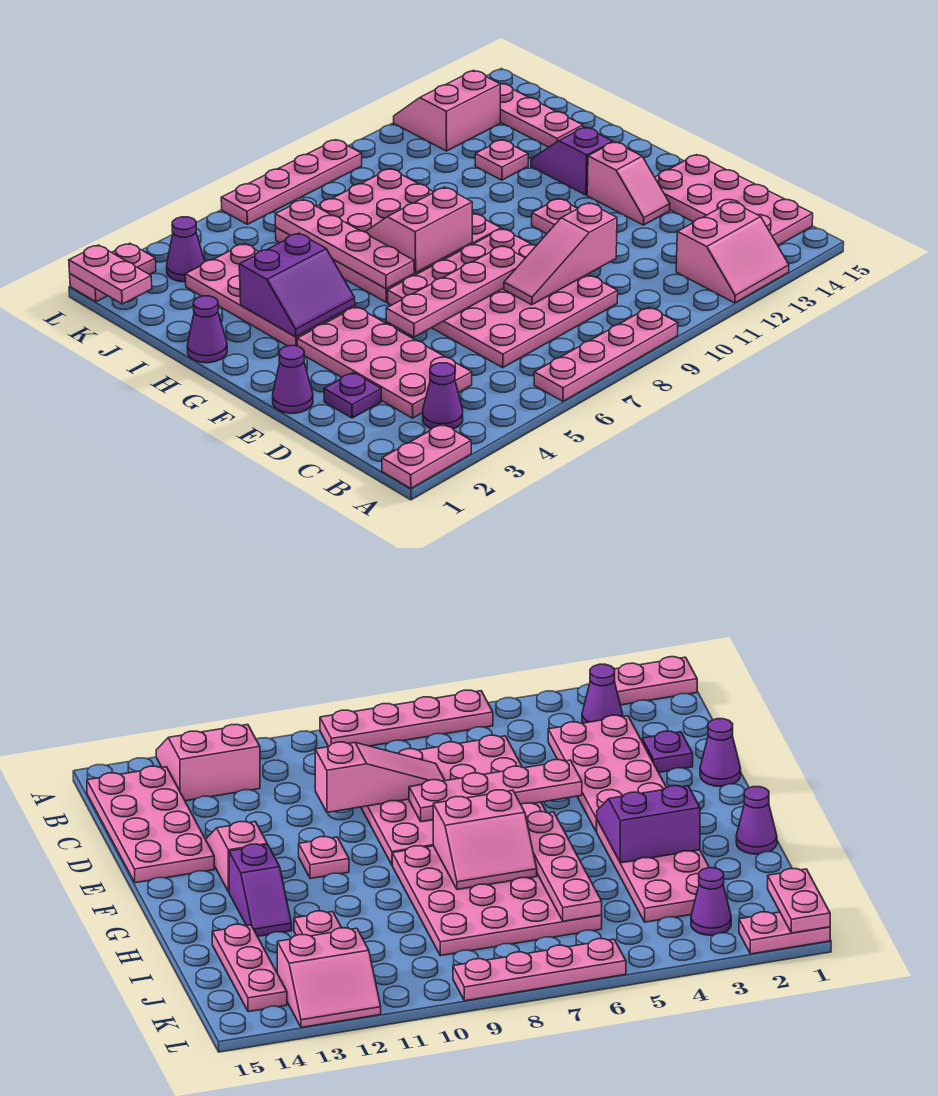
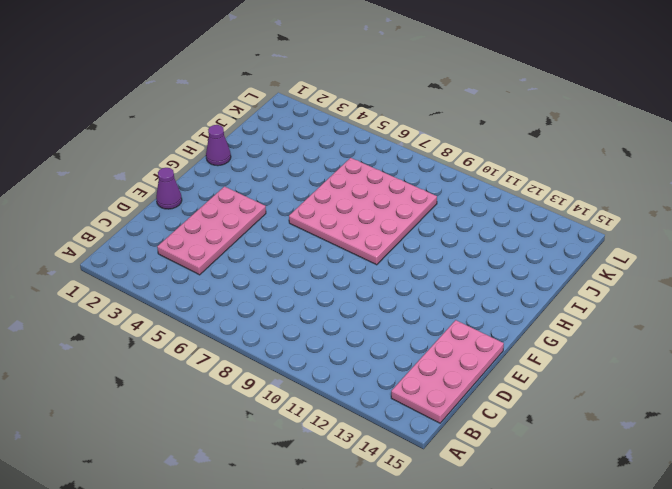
none -> pink plate A1:A2 level 1
none -> pink plate A6:A9 level 1
none -> pink slope A12:B13 level 1 top B

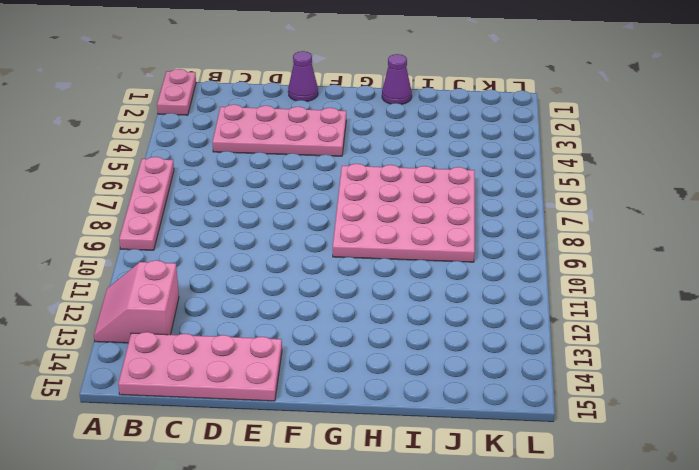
none -> purple cone B3 level 1
none -> pink plate C6:F9 level 1
none -> purple plate D2 level 1

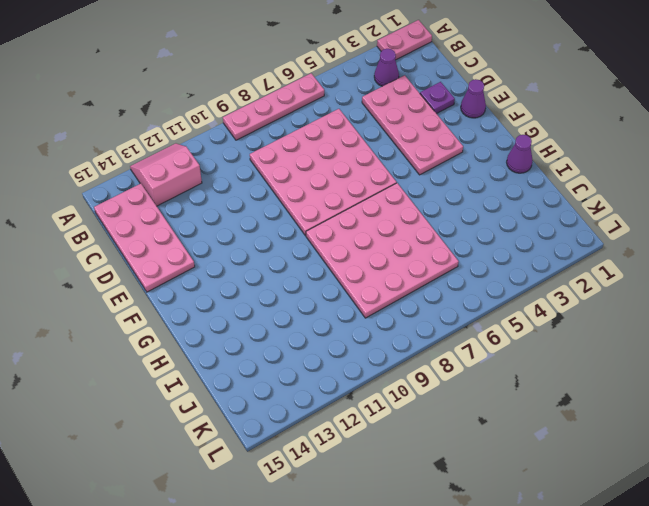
none -> pink slope E13:F13 level 1 top F
none -> pink plate F11 level 1
none -> pink plate G3:J4 level 1

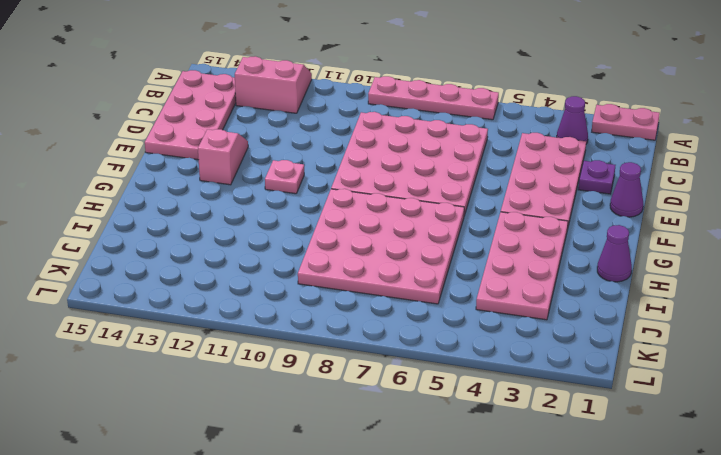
none -> purple slope G13:H13 level 1 top G
none -> pink plate I12 level 1
none -> pink plate I14:K14 level 1

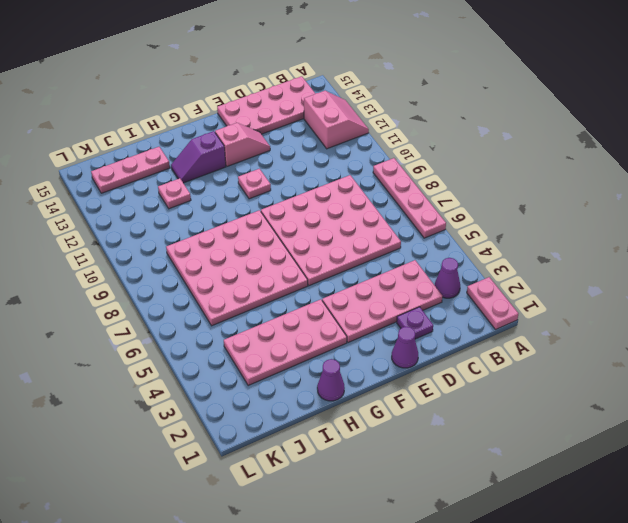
none -> purple cone K3 level 1
none -> pink slope K12:L13 level 1 top K
none -> pink plate L1:L2 level 1

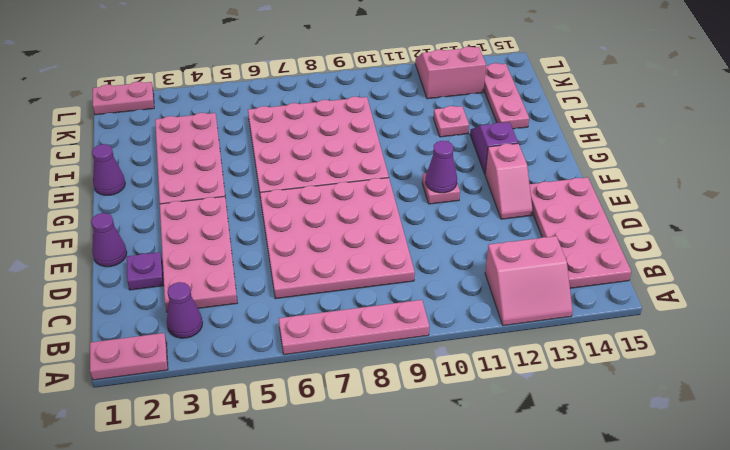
purple cone F11 level 2 -> purple cone K3 level 1
none -> pink plate L6:L9 level 1
none -> pink slope D8:D10 level 2 top 10
none -> pink plate E5:E8 level 2

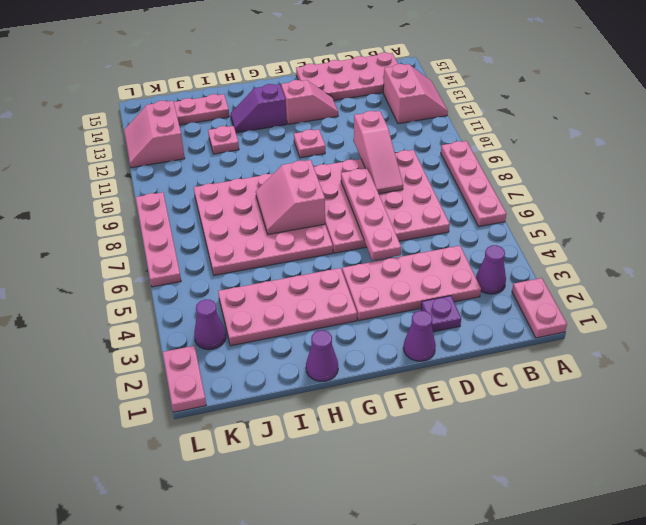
none -> purple slope G3:H4 level 2 top H
none -> pink plate G6:J6 level 2
none -> pink plate K1:L1 level 2

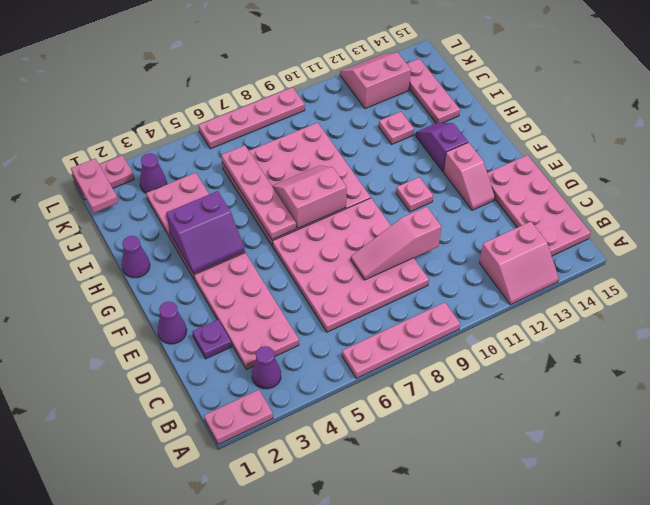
none -> pink plate E5:E8 level 2

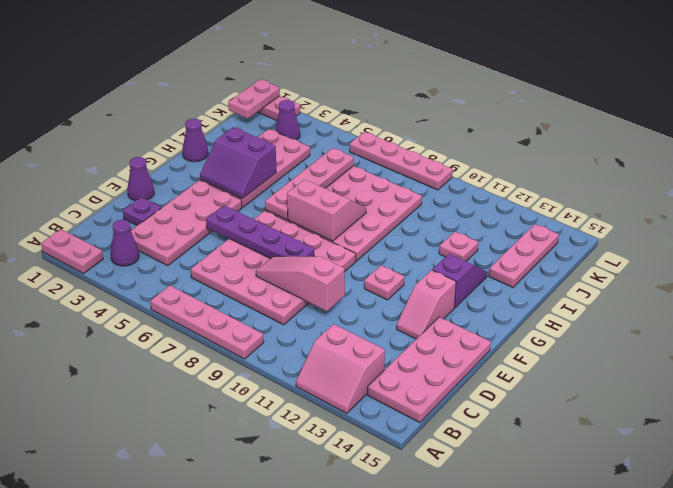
purple plate E5:E8 level 2 -> pink plate E5:E8 level 2
none -> pink slope K12:L13 level 1 top K

